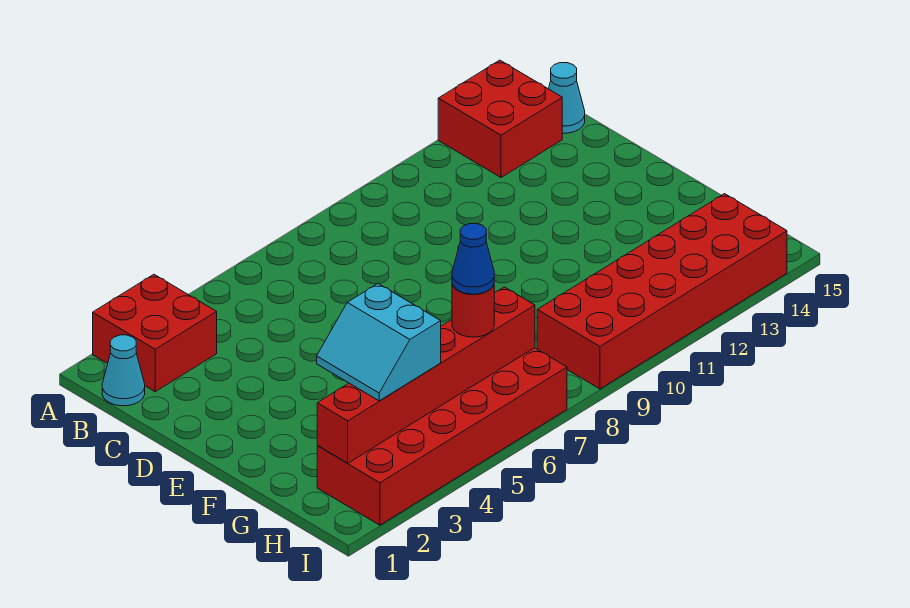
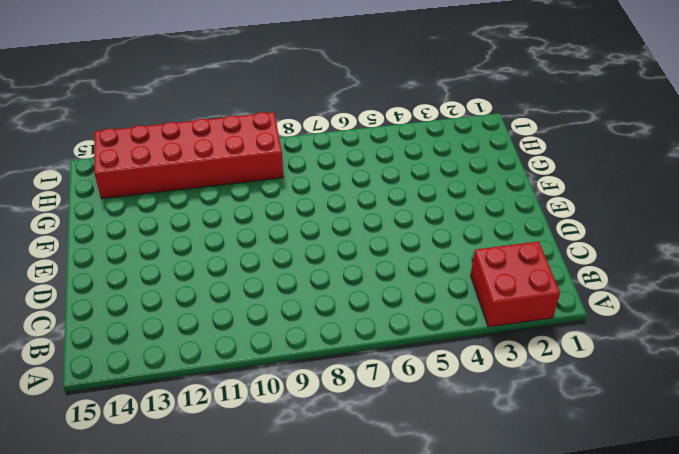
none -> red brick A13:B14 level 1
none -> cyan cone B1 level 1

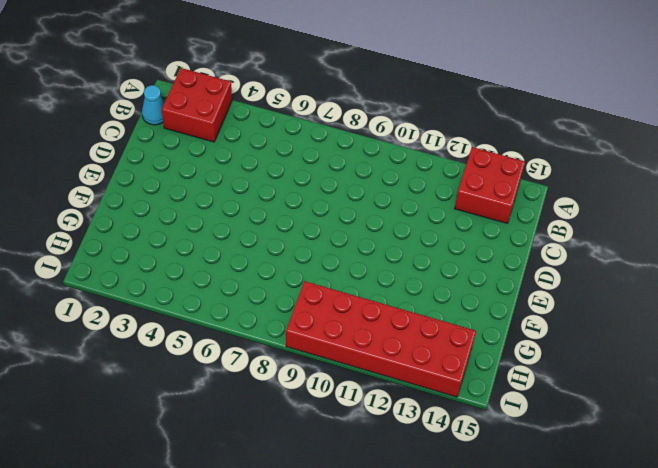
none -> cyan cone B15 level 1
none -> red brick H2:I7 level 1

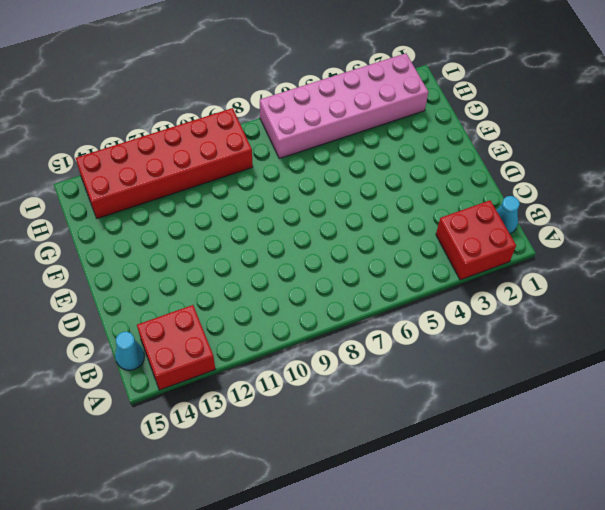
pink brick H2:I7 level 1 -> red brick H2:I7 level 1
none -> red brick H2:H7 level 2
none -> cyan slope G3:H4 level 3 top 4

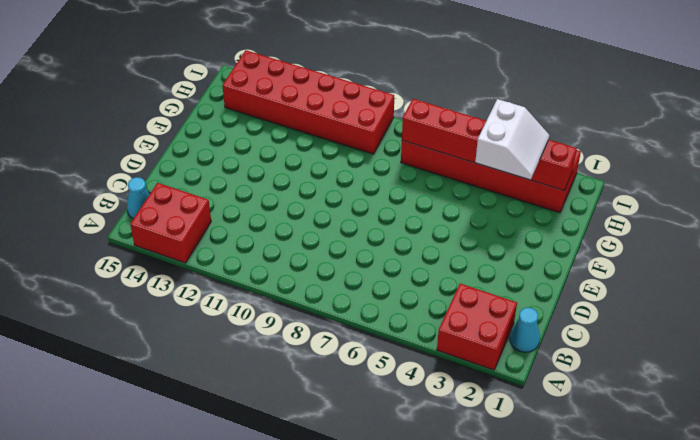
white slope G3:H4 level 3 top 4 -> cyan slope G3:H4 level 3 top 4
none -> red round brick H6 level 3
none -> blue cone H6 level 4

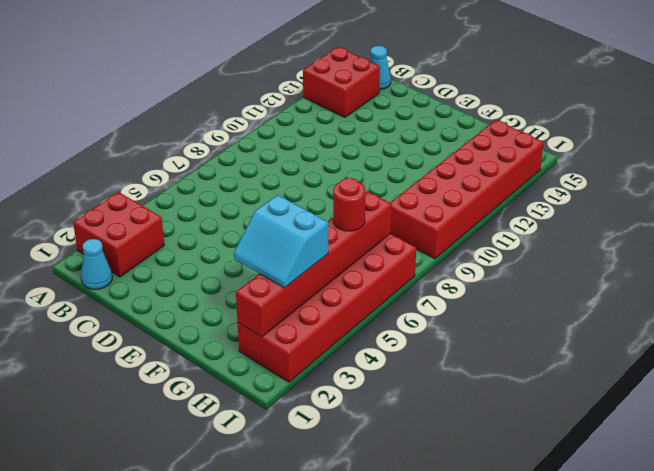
none -> blue cone H6 level 4

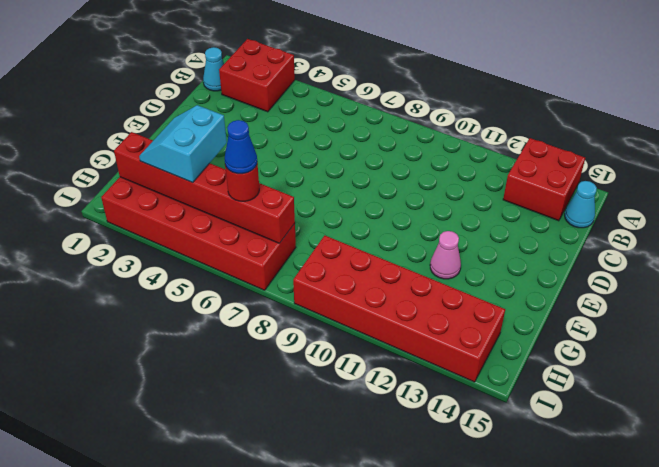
pink cone F12 level 1 -> none

